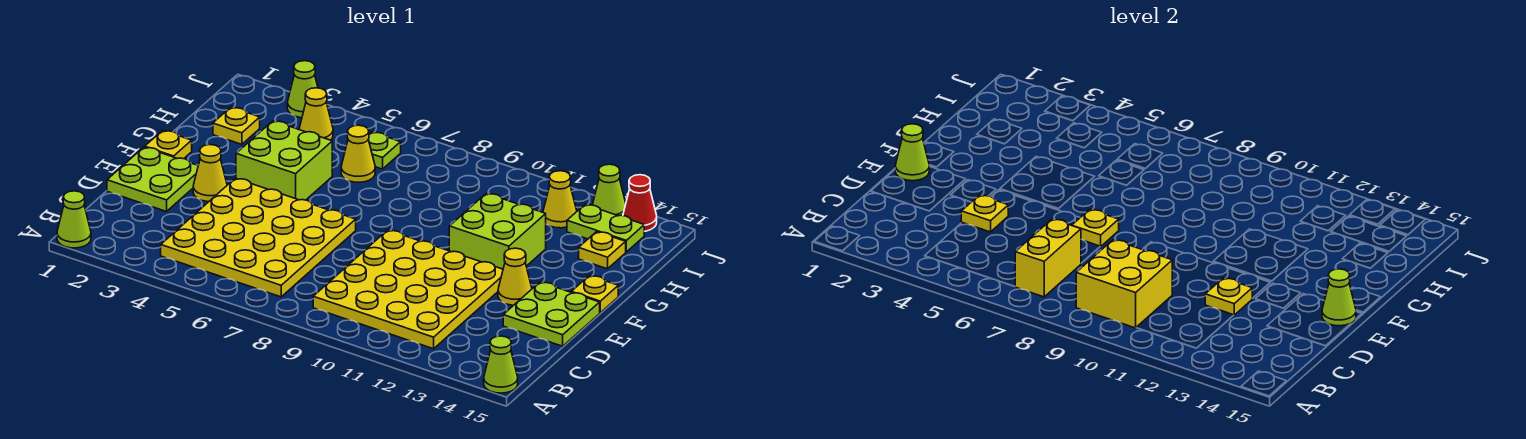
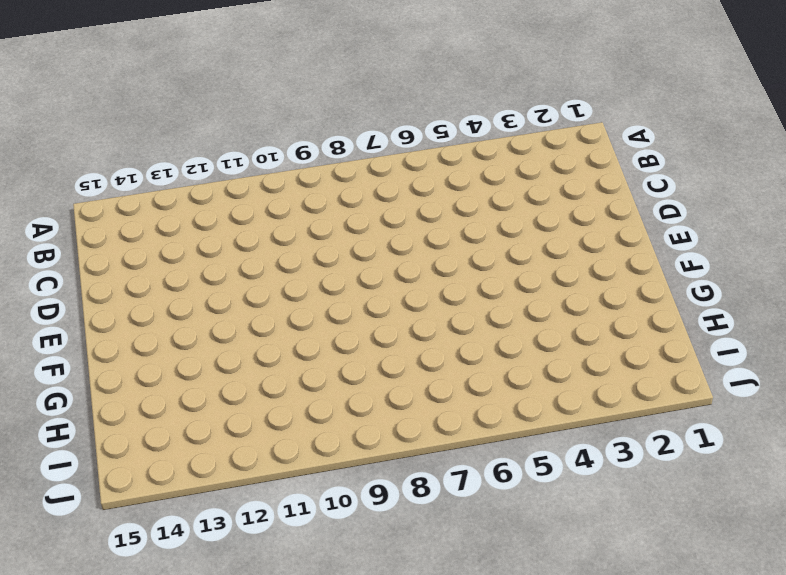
none -> lime cone A1 level 1
none -> lime cone A15 level 1
none -> yellow plate B4:E7 level 1

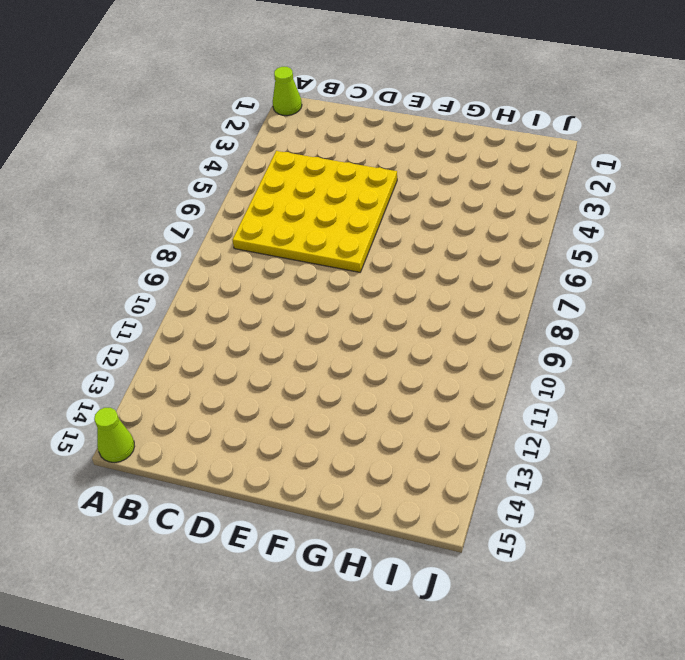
none -> yellow plate B9:E12 level 1
none -> lime plate D1:E2 level 1
none -> lime plate D14:E15 level 1

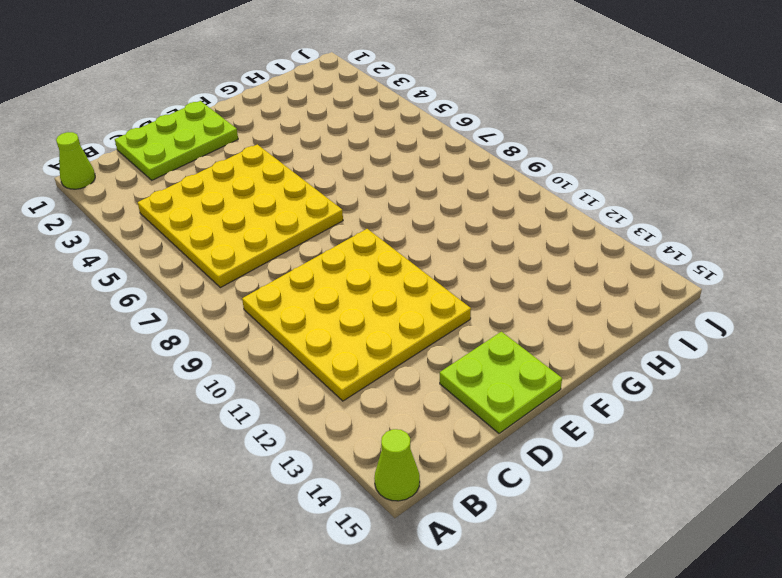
lime plate C1:E2 level 1 -> lime plate D1:E2 level 1
none -> yellow cone E3 level 1
none -> yellow cone E13 level 1
none -> yellow plate F1 level 1

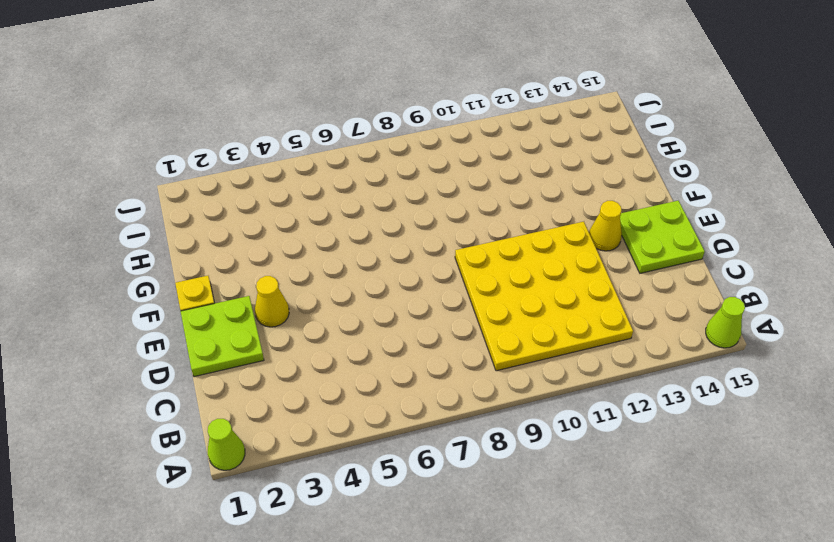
none -> yellow plate B4:E7 level 1
none -> lime brick F4:G5 level 1
none -> lime brick F11:G12 level 1

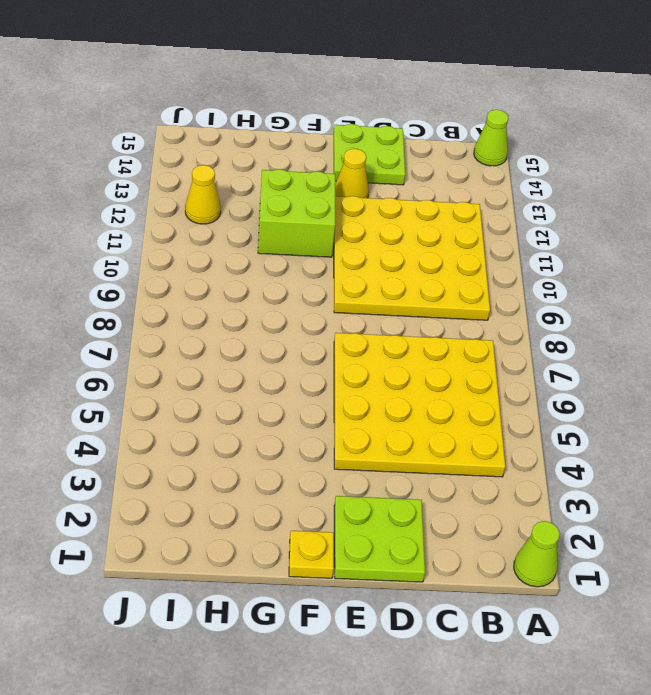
none -> yellow cone E3 level 1
none -> lime brick F4:G5 level 1
none -> yellow plate F15 level 1

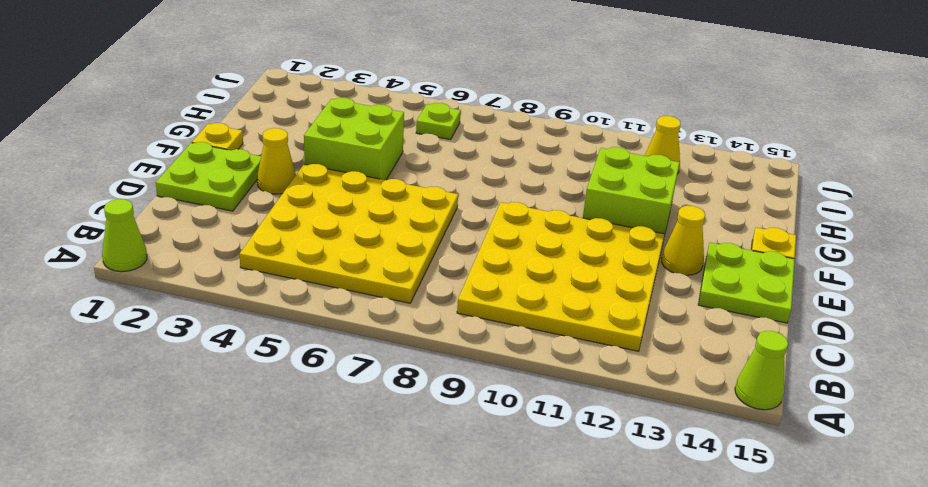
none -> yellow plate H2 level 1
none -> yellow cone H6 level 1
none -> yellow plate H14 level 1

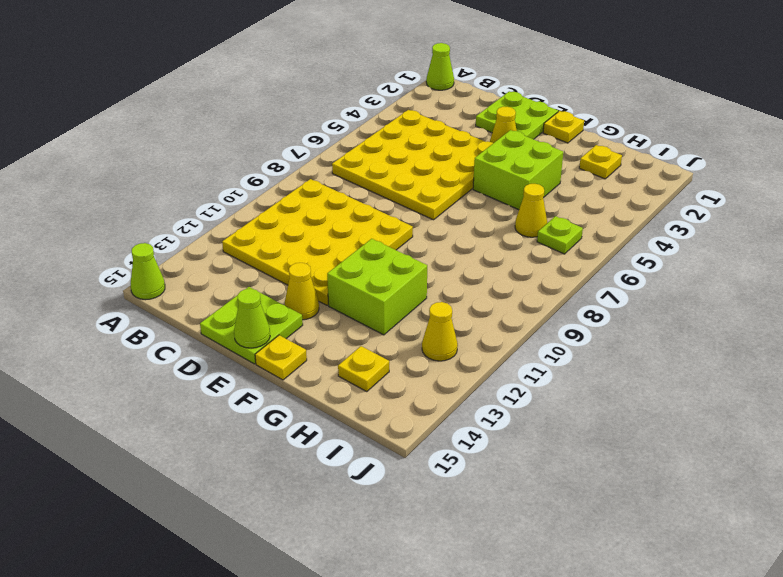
none -> yellow cone I4 level 1
none -> lime plate I13:I14 level 1
none -> lime cone J3 level 1

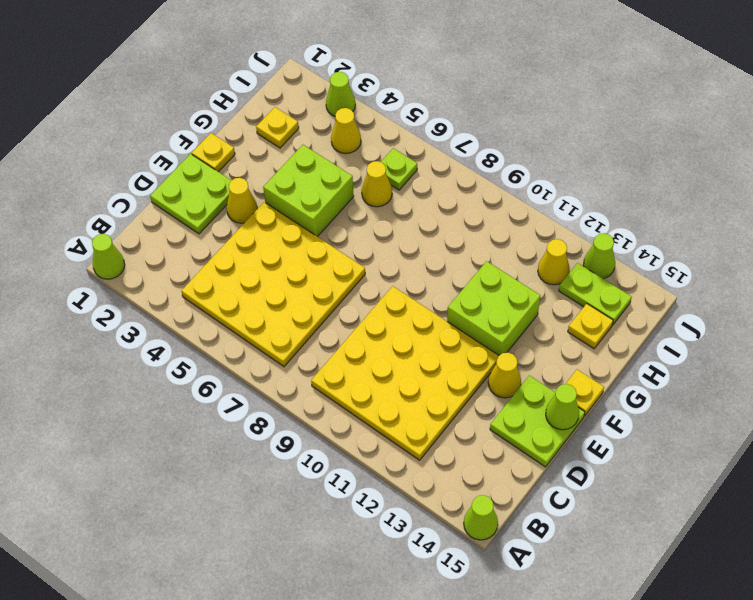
none -> red cone J14 level 1
none -> yellow brick B7:C7 level 2
none -> yellow brick B9:C10 level 2

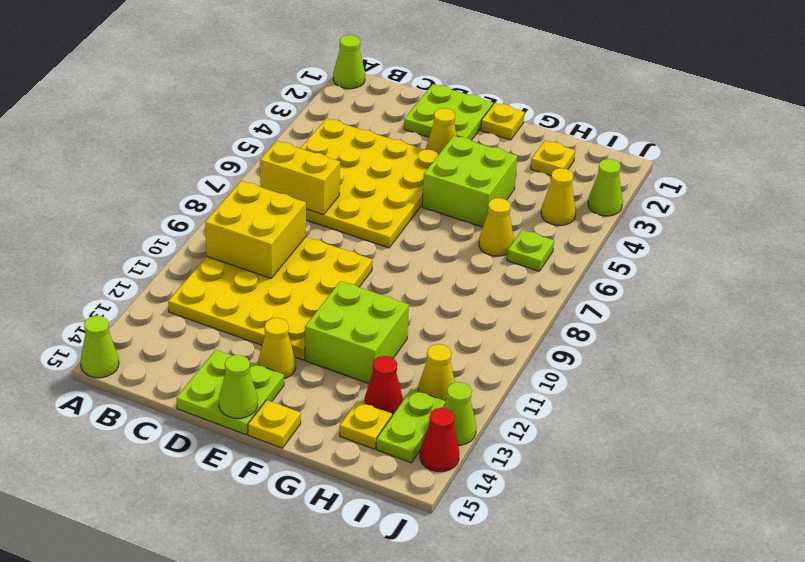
red cone H13 level 1 -> none
none -> yellow plate D4 level 2
none -> yellow plate D12 level 2
none -> lime cone E1 level 2

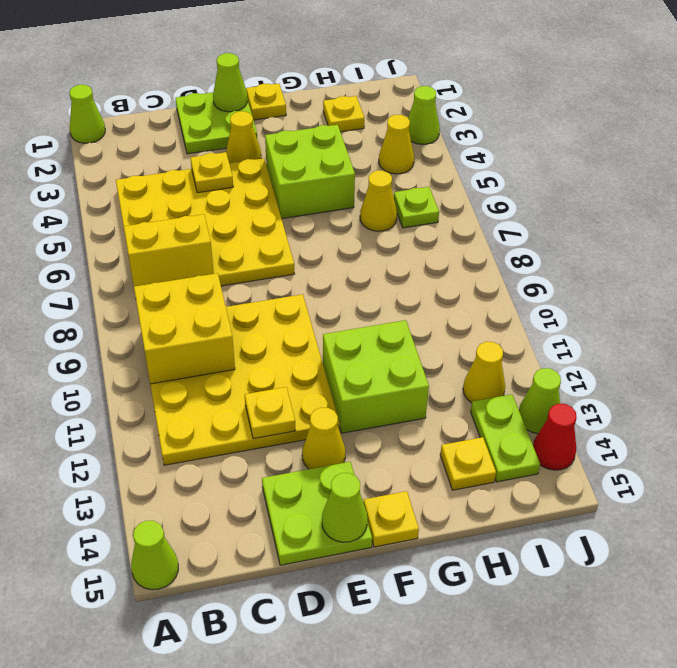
none -> yellow plate E7 level 2

